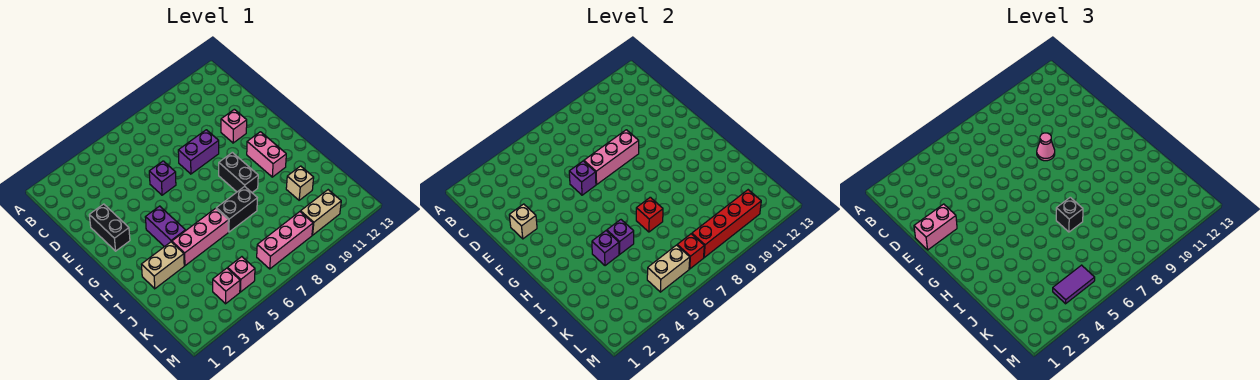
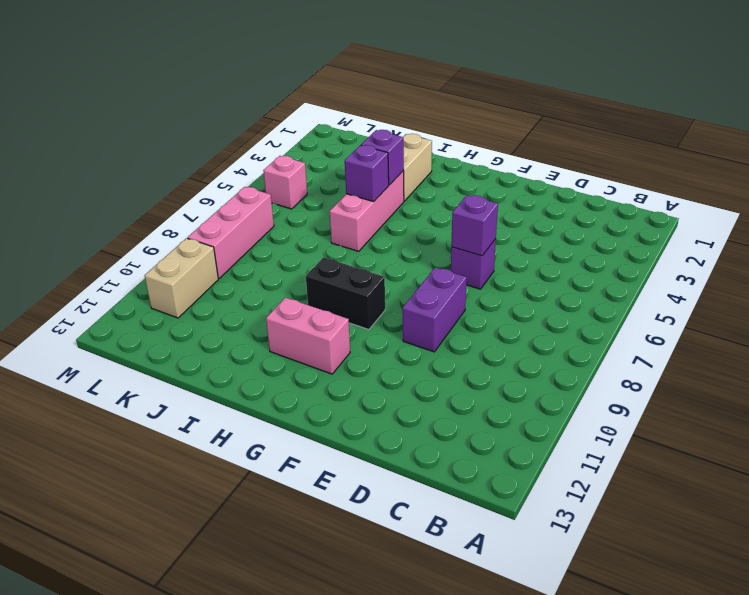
none -> black brick E2:F2 level 1
none -> pink brick E11 level 1
none -> purple brick G4:H4 level 1

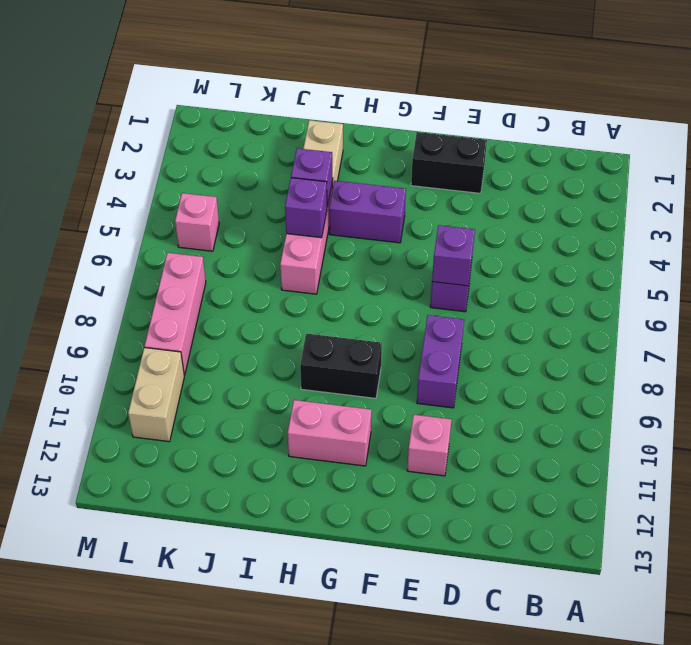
none -> black brick I7:I8 level 1
none -> tan brick J11 level 1
none -> pink brick L4 level 1

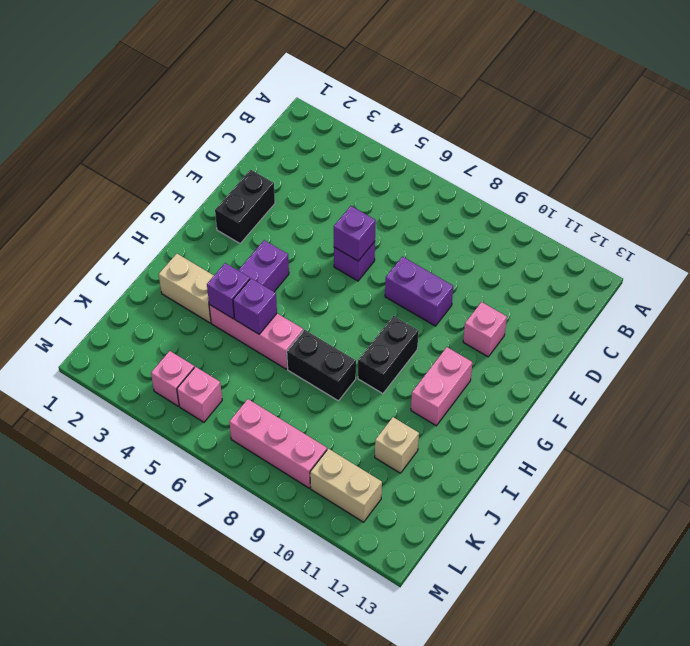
none -> tan brick E2 level 2
none -> pink brick E7:E9 level 2
none -> red brick I7 level 2

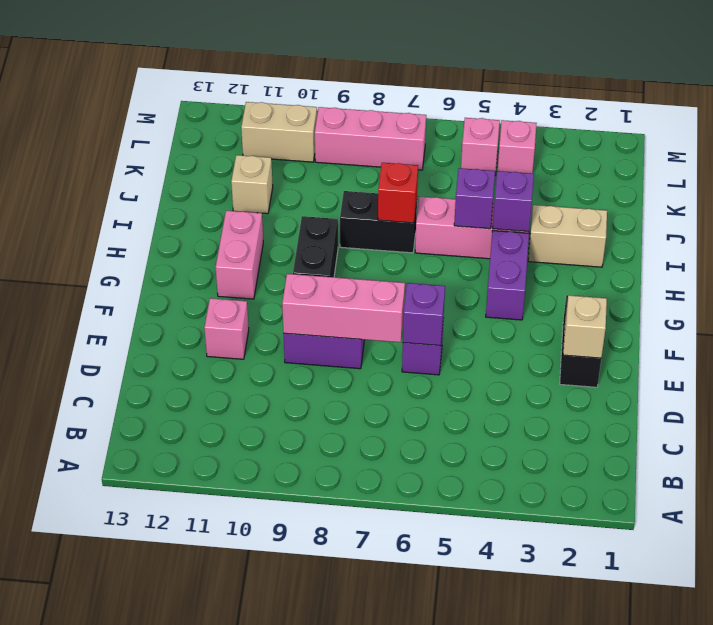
none -> tan brick L5:L6 level 2
none -> red brick L7 level 2
none -> red brick L8:L11 level 2

